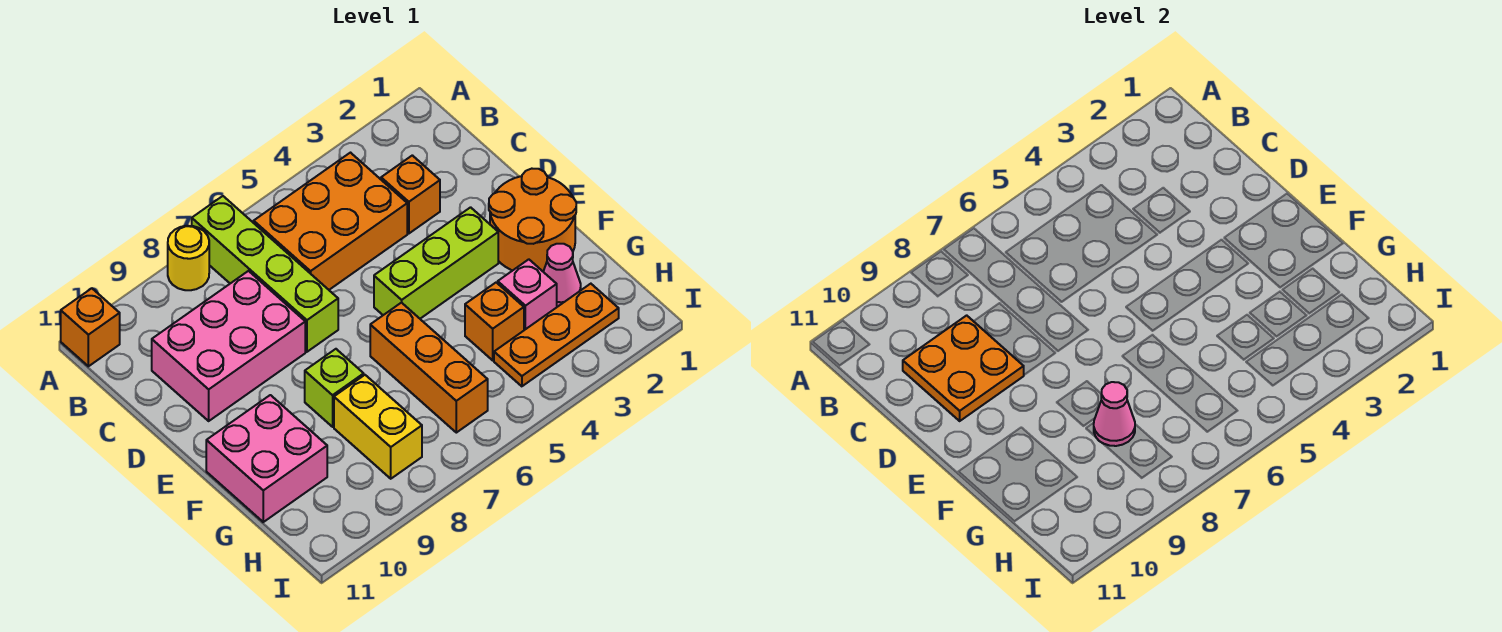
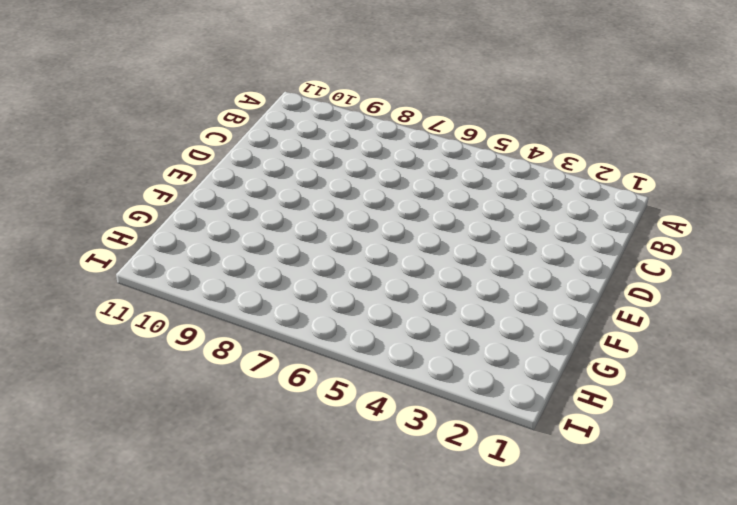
none -> lime brick A7:D7 level 1
none -> yellow round brick A8 level 1
none -> orange brick A11 level 1

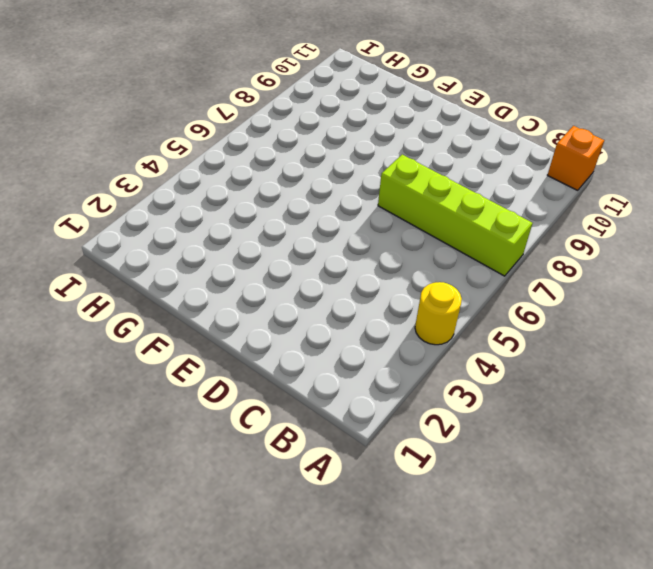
yellow round brick A4 level 1 -> yellow round brick A8 level 1
none -> orange brick B4:C6 level 1
none -> orange brick C3 level 1
none -> pink brick C8:D10 level 1

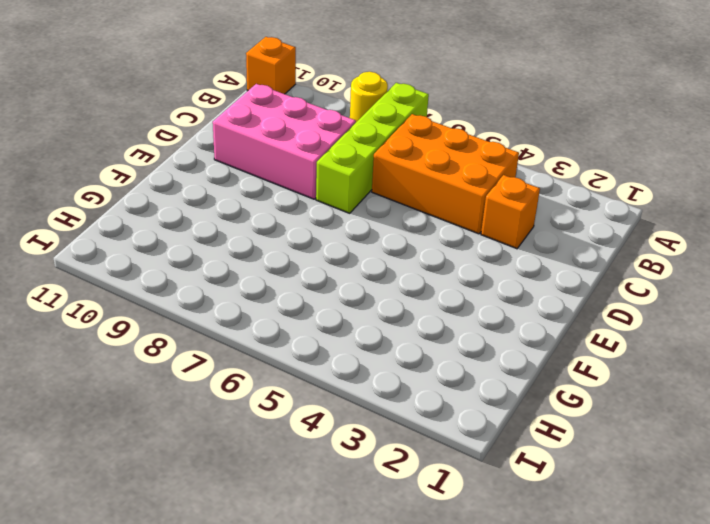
none -> orange round brick E1:F2 level 1
none -> lime brick E3:E5 level 1
none -> orange brick F6:H6 level 1

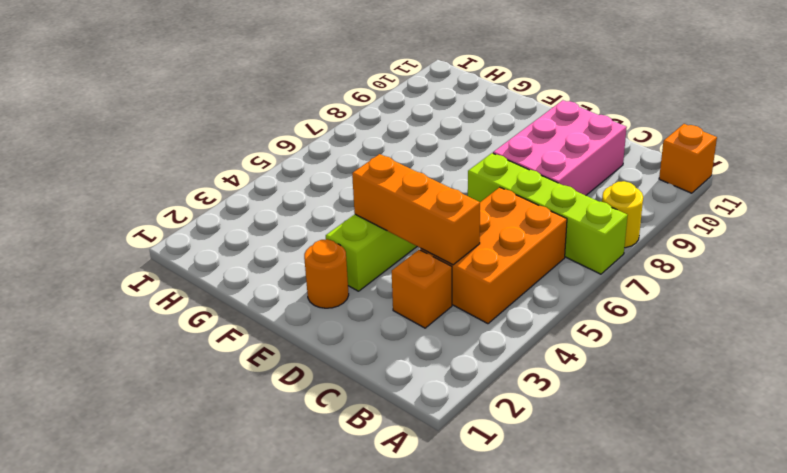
orange brick C4:E4 level 2 -> orange brick F6:H6 level 1
orange round brick E2 level 1 -> orange round brick E1:F2 level 1
none -> lime brick F8 level 1
none -> pink brick F10:G11 level 1
none -> pink cone G2 level 1

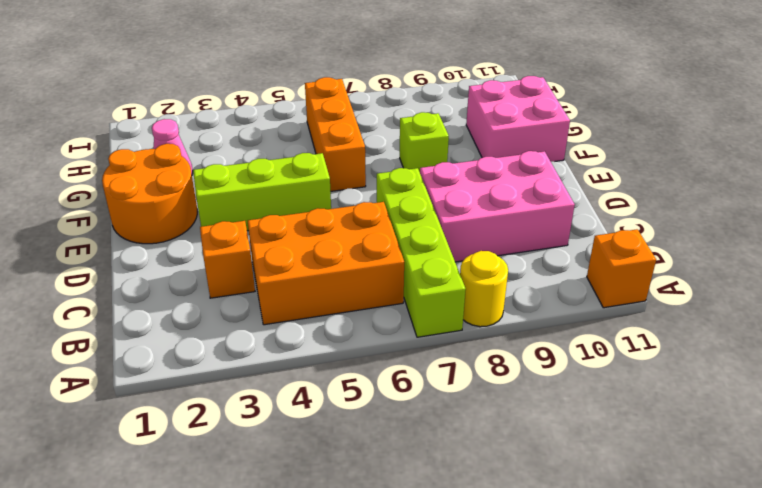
none -> pink brick G3 level 1
none -> orange brick G4 level 1
none -> yellow brick G8:H8 level 1

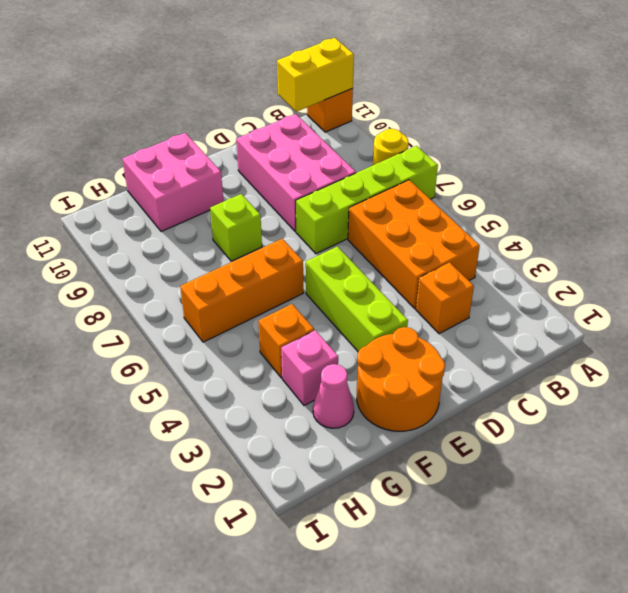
yellow brick A11:B11 level 2 -> yellow brick G8:H8 level 1
none -> orange plate H2:H4 level 1
none -> orange plate C9:D10 level 2
none -> pink cone G8 level 2

